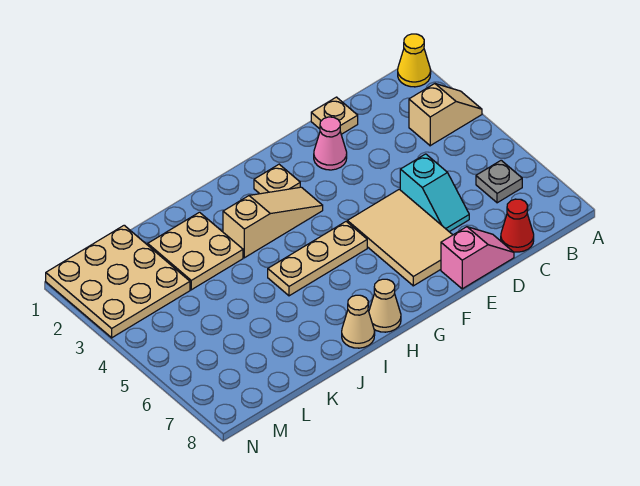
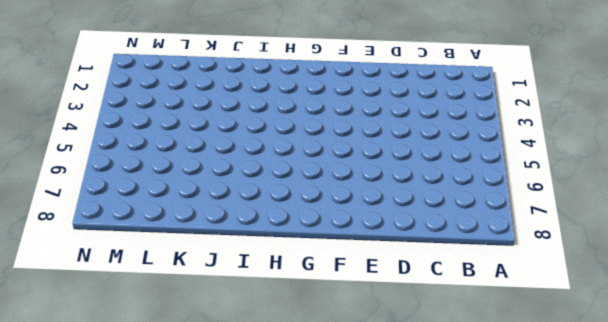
none -> yellow cone A1 level 1
none -> tan slope A3:B3 level 1 top B
none -> grey plate B6 level 1

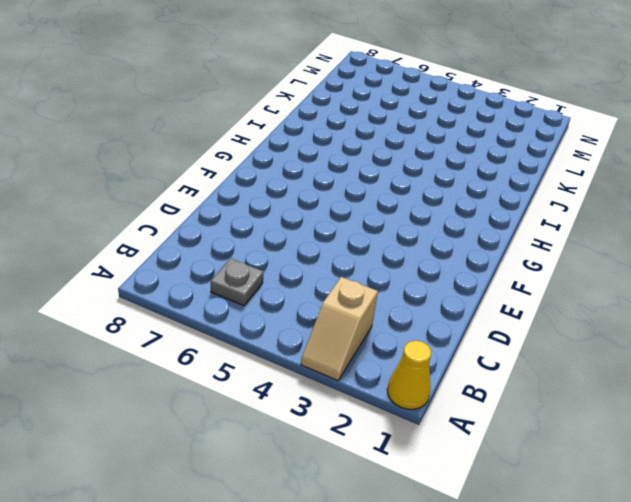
none -> red cone C8 level 1
none -> tan plate D1 level 1
none -> cyan slope D5:D6 level 1 top 5

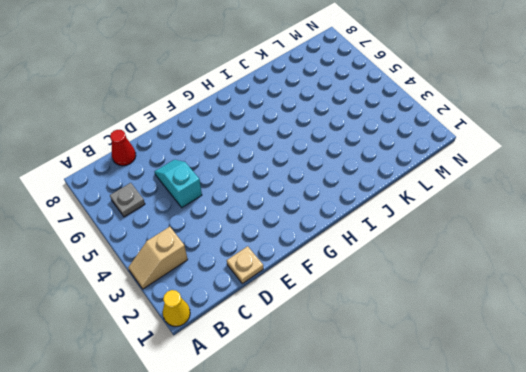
none -> pink slope D8:E8 level 1 top E
none -> pink cone E2 level 1
none -> tan tile E5:F7 level 1

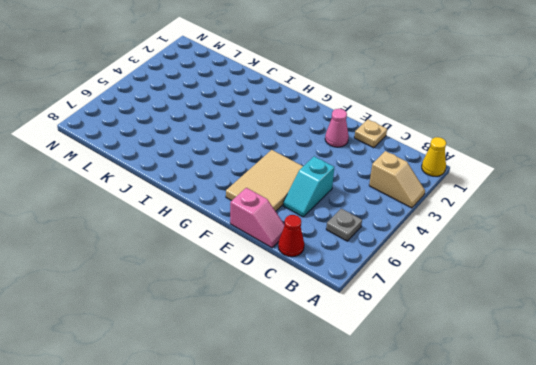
none -> tan plate G2 level 1
none -> tan slope G3:I3 level 1 top I
none -> tan plate G5:I5 level 1

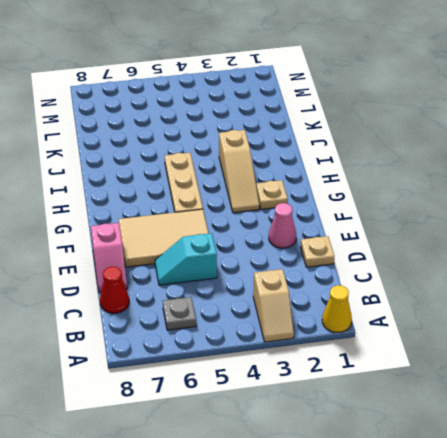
none -> tan cone H8 level 1
none -> tan cone I8 level 1
none -> tan plate J2:K3 level 1

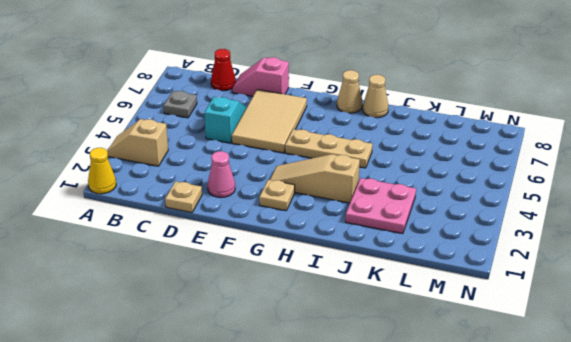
pink plate J2:K3 level 1 -> tan plate J2:K3 level 1
none -> tan plate L1:N3 level 1

